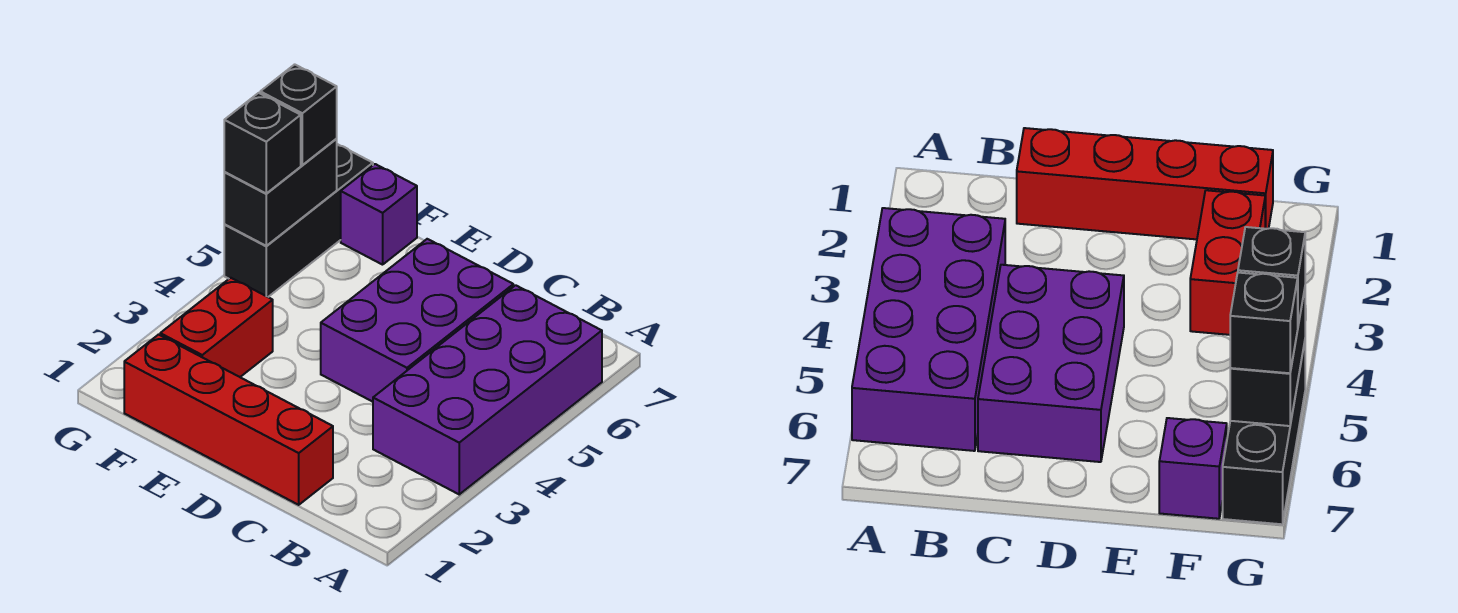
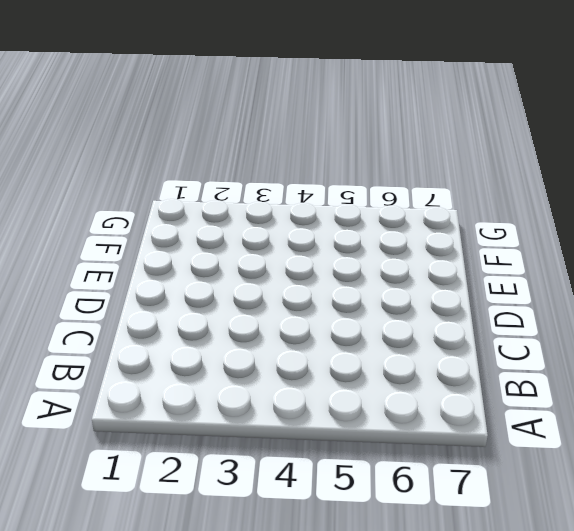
none -> purple brick A3:B6 level 1
none -> red brick C1:F1 level 1

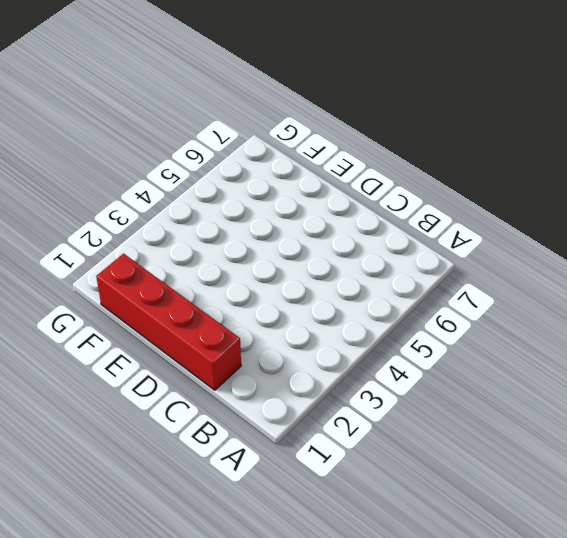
none -> purple brick A3:B6 level 1
none -> purple brick C4:D6 level 1

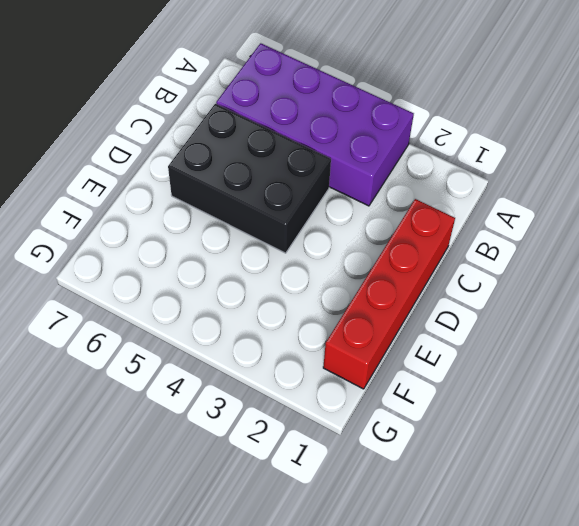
black brick C4:D6 level 1 -> purple brick C4:D6 level 1
none -> red brick F2:F3 level 1
none -> purple brick F7 level 1

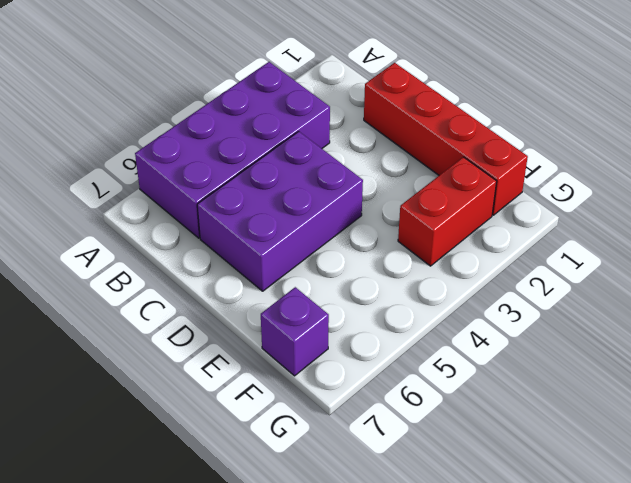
none -> black brick G5:G7 level 1
none -> black brick G5:G6 level 2

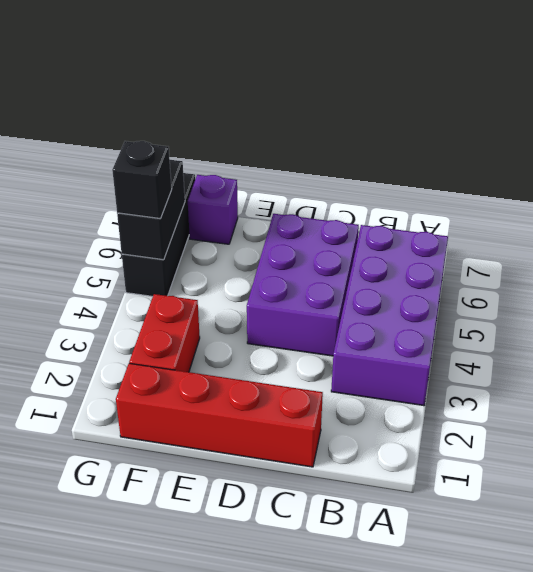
none -> black brick G6 level 3

